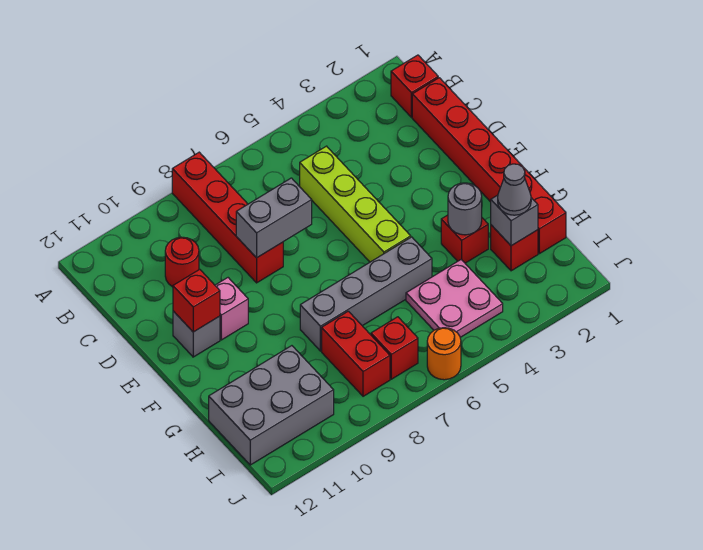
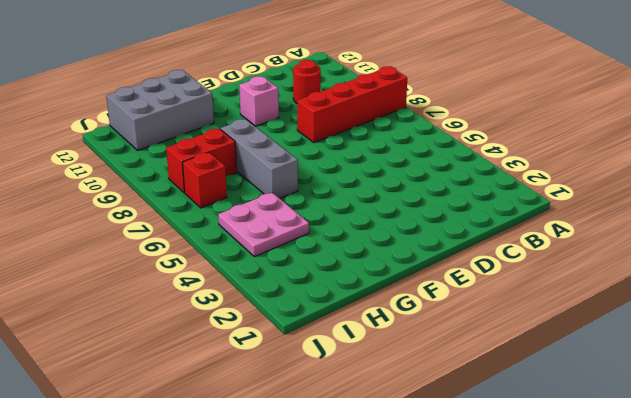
grey brick G6:G8 level 1 -> grey brick G5:G8 level 1
grey brick G11:I12 level 1 -> grey brick H10:I12 level 1
none -> red brick B1 level 1
none -> red brick C1:H1 level 1
none -> lime brick C5:F5 level 1

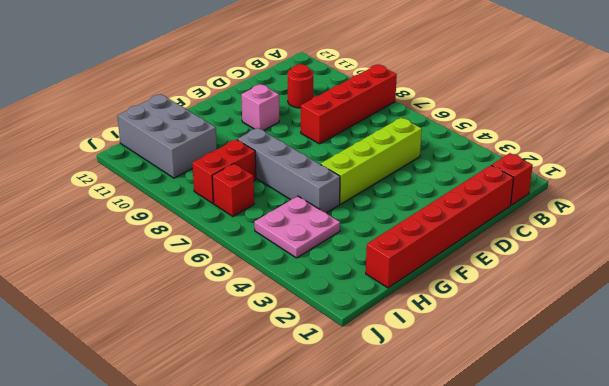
none -> grey brick E11 level 1
none -> red brick G3 level 1
none -> red brick H2 level 1

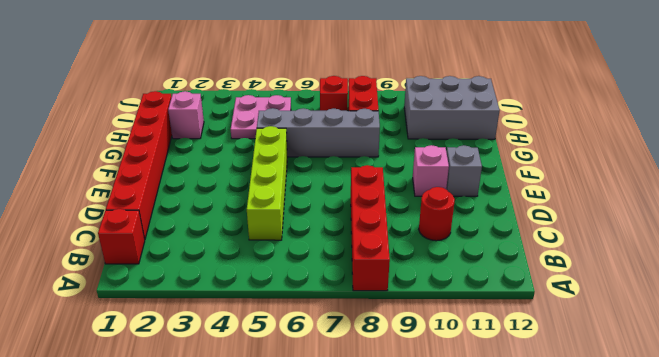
pink brick H2 level 1 -> red brick H2 level 1
none -> red brick G3 level 1
none -> orange round brick J6 level 1
none -> grey brick D7:D8 level 2

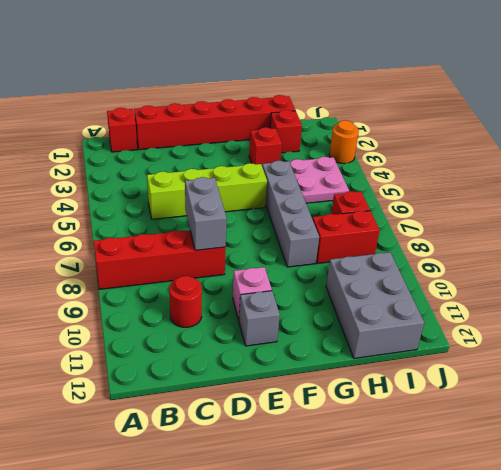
orange round brick J3 level 1 -> orange round brick J6 level 1
none -> red brick E11 level 2
none -> grey round brick G3 level 2
none -> grey brick H2 level 2

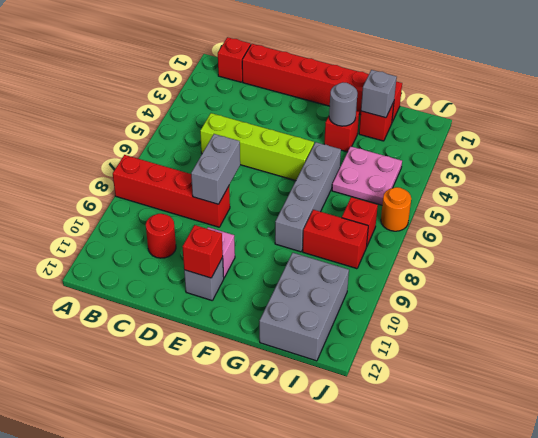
none -> grey cone H2 level 3

